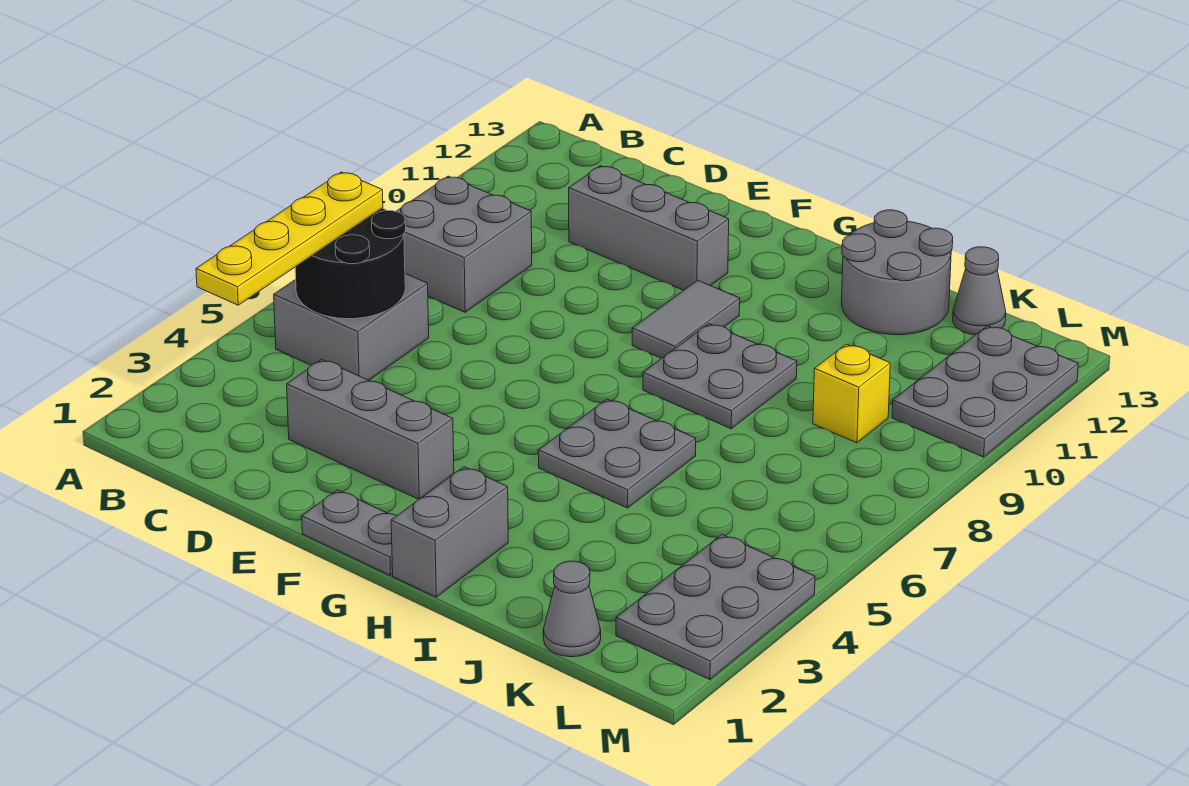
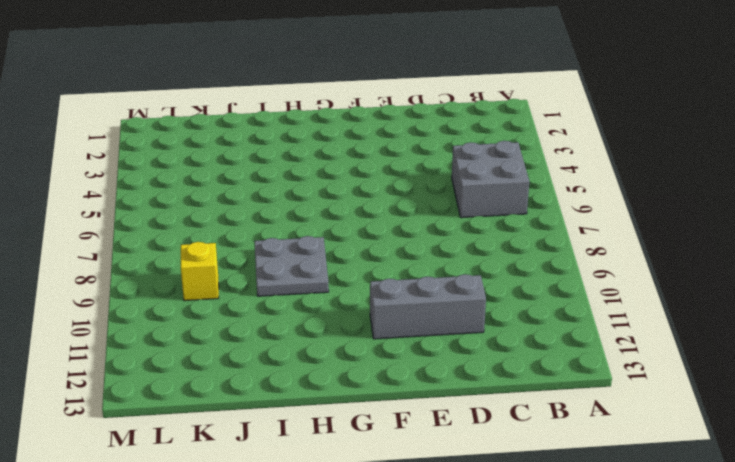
none -> grey brick B8:C9 level 1
none -> grey brick D3:F3 level 1
none -> grey plate F1:G1 level 1

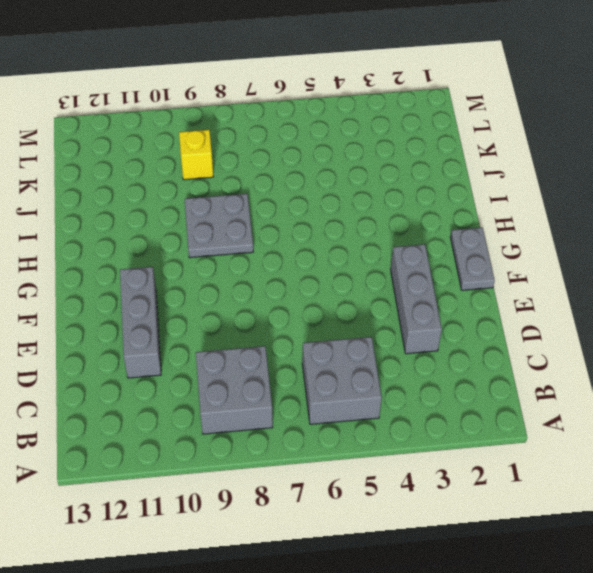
none -> grey tile G9:G10 level 1
none -> grey brick H1:H2 level 1
none -> grey plate H5:I6 level 1

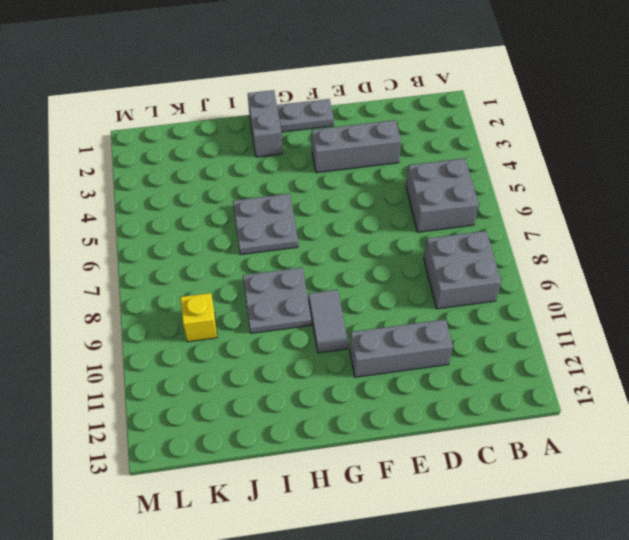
none -> grey round brick I12:J13 level 1
none -> grey cone K1 level 1
none -> grey cone K13 level 1

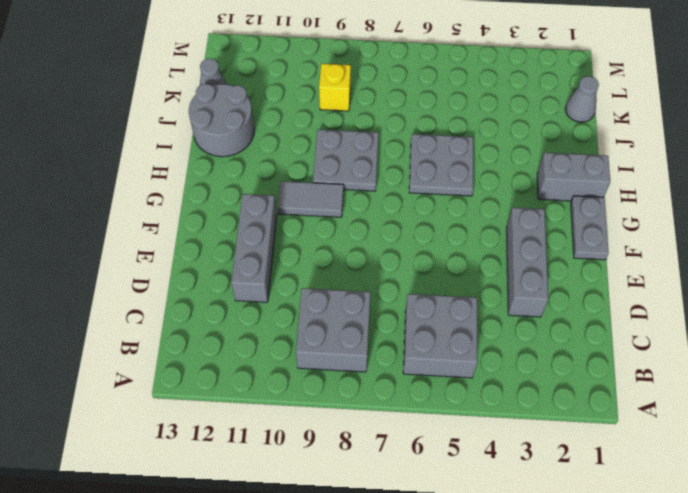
none -> grey plate L2:M4 level 1
none -> grey plate L10:M12 level 1
none -> black round brick B5:C6 level 2

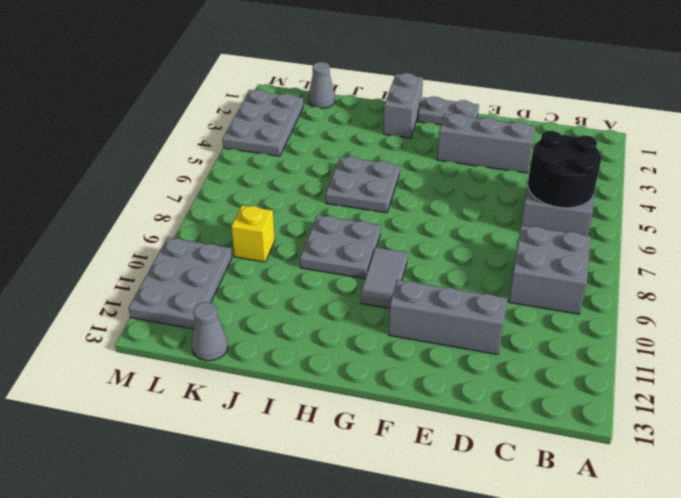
none -> grey round brick I12:J13 level 1
none -> yellow plate B3:B6 level 3

